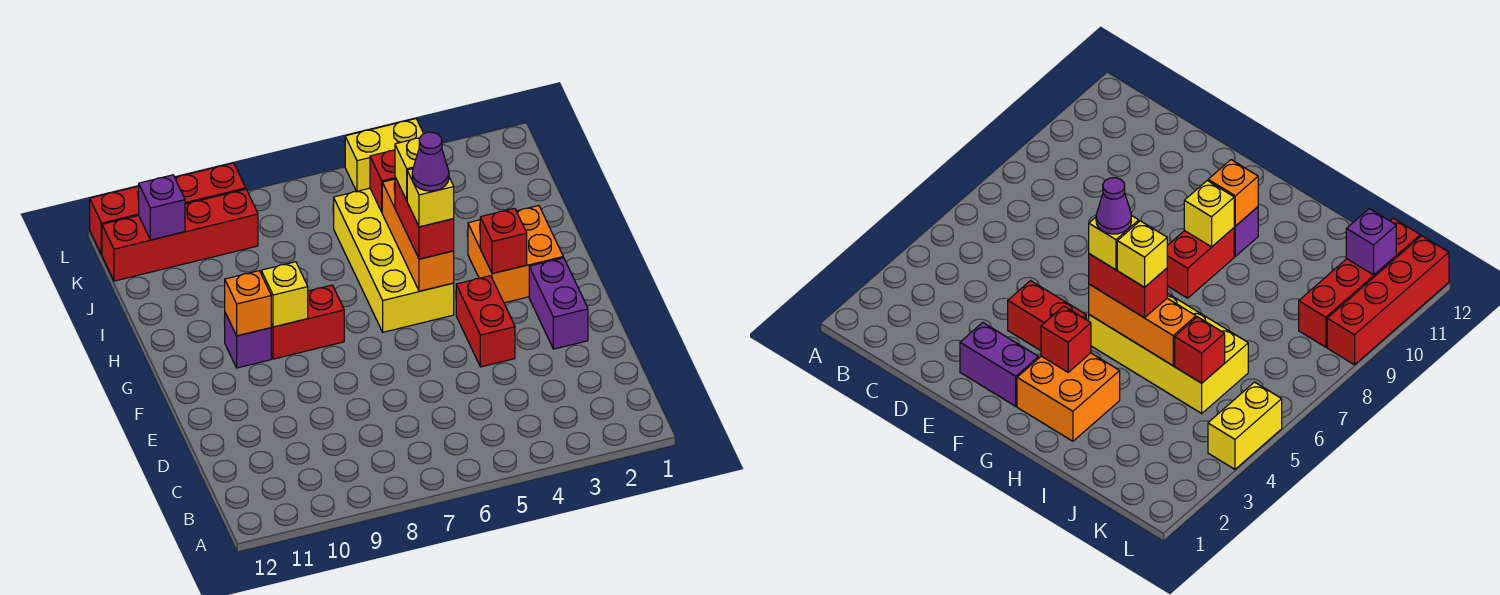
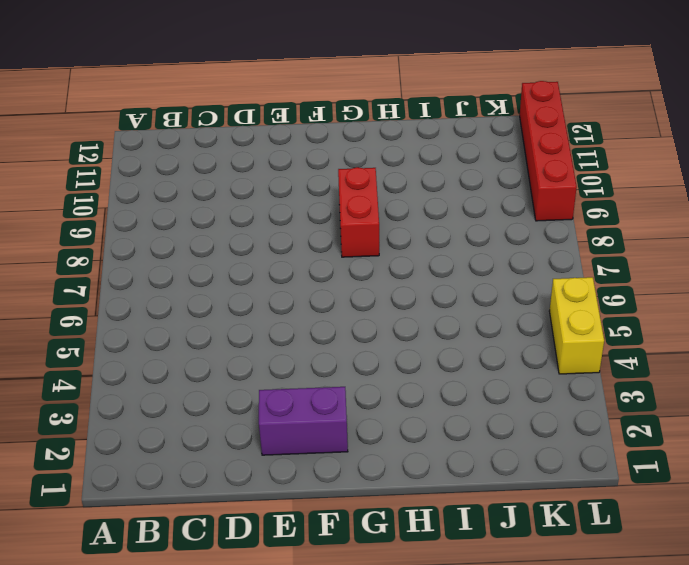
none -> red brick E4:F4 level 1
none -> orange brick G2:H3 level 1
none -> yellow brick G5:J6 level 1

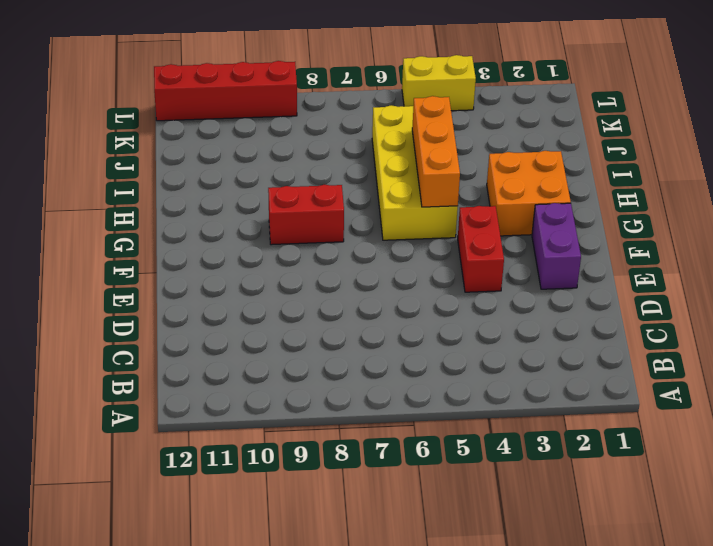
none -> purple brick G10 level 1
none -> red brick K9:K12 level 1
none -> red brick G3 level 2

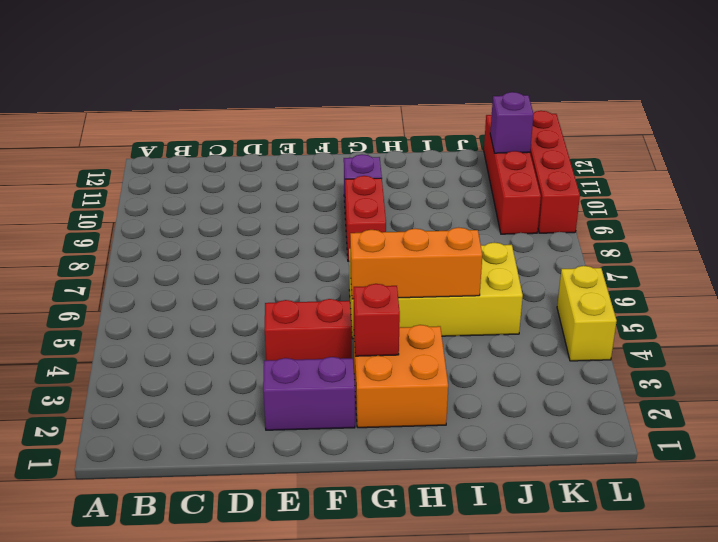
none -> yellow brick G9 level 2
none -> orange brick G10 level 2
none -> red brick J5 level 2

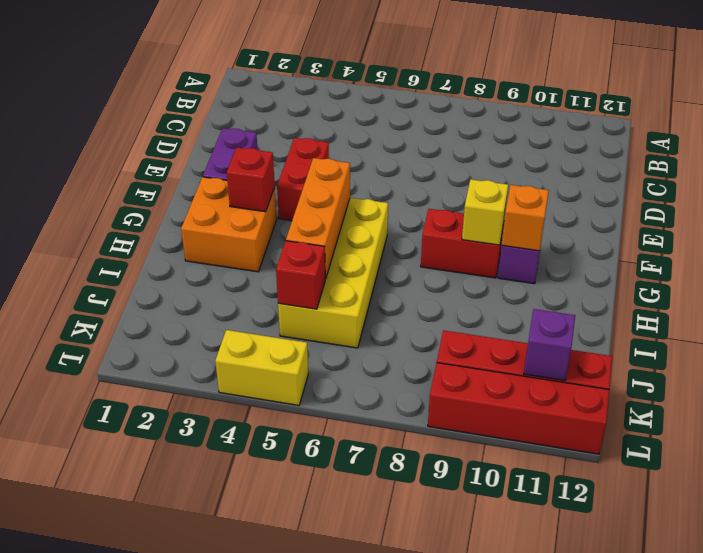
none -> red brick G5:H5 level 3
none -> yellow brick G5 level 4
none -> yellow brick H5 level 4

